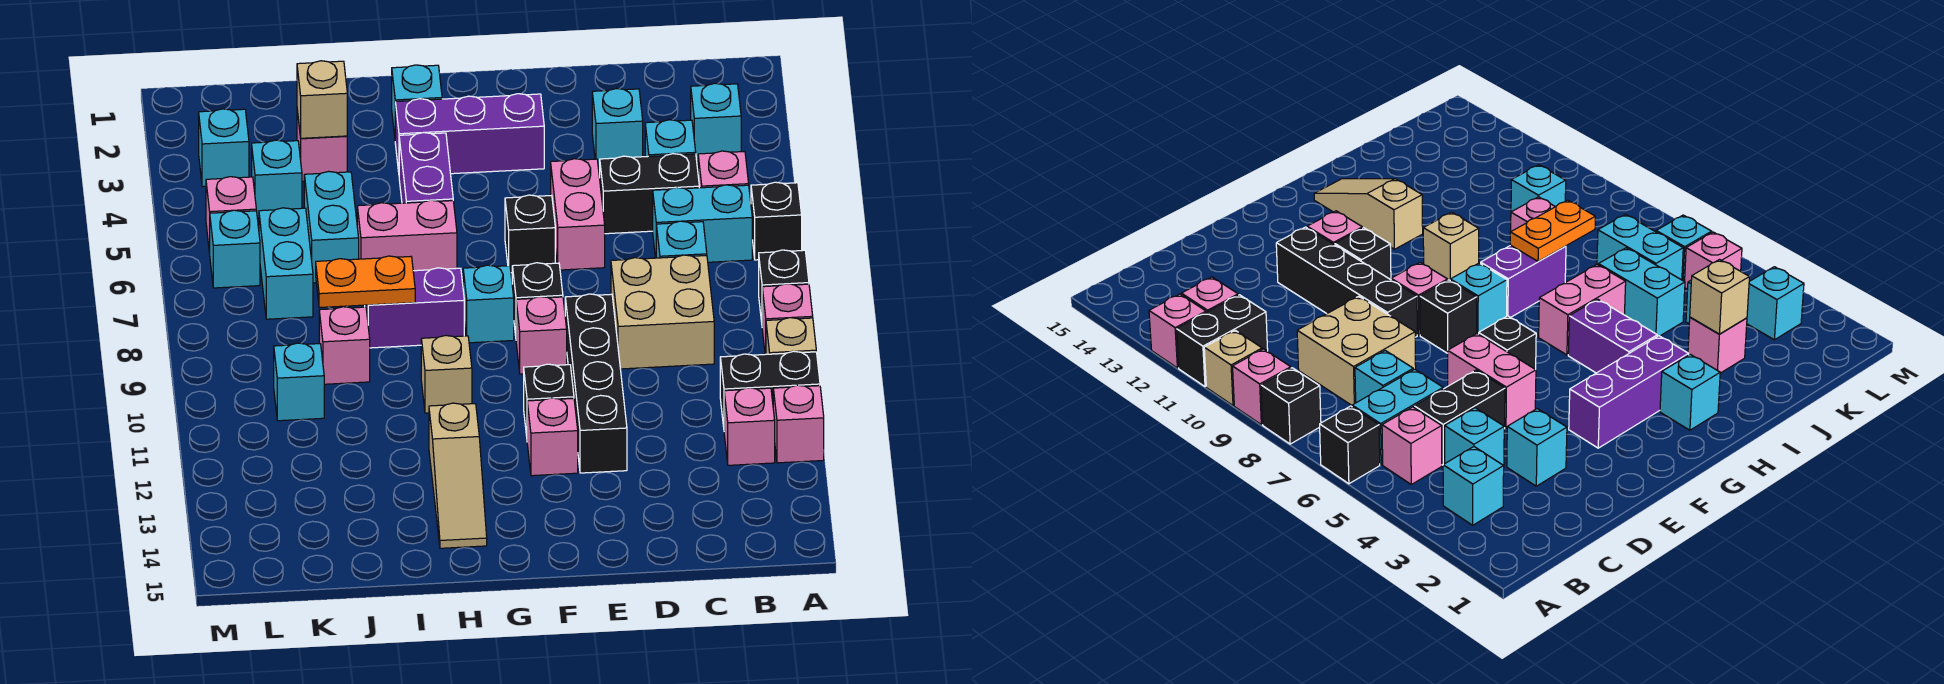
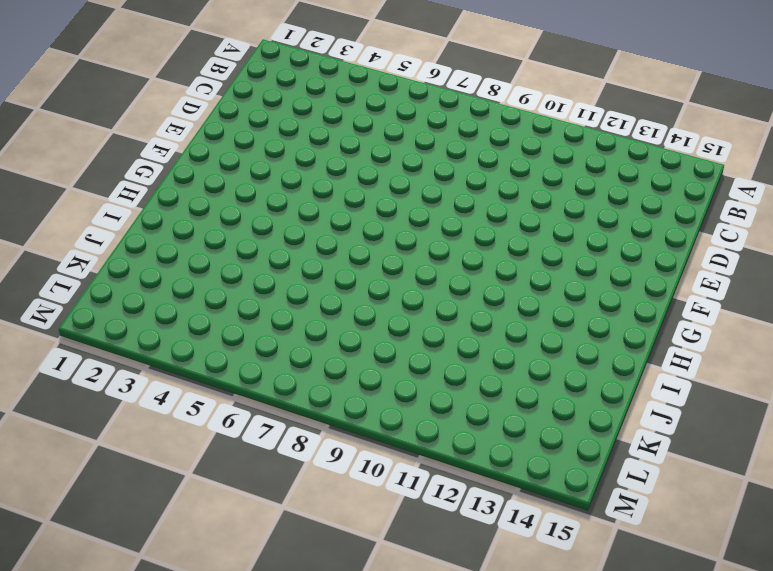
none -> black brick A6 level 1
none -> black brick A8 level 1
none -> pink brick A9 level 1
none -> tan brick A10 level 1

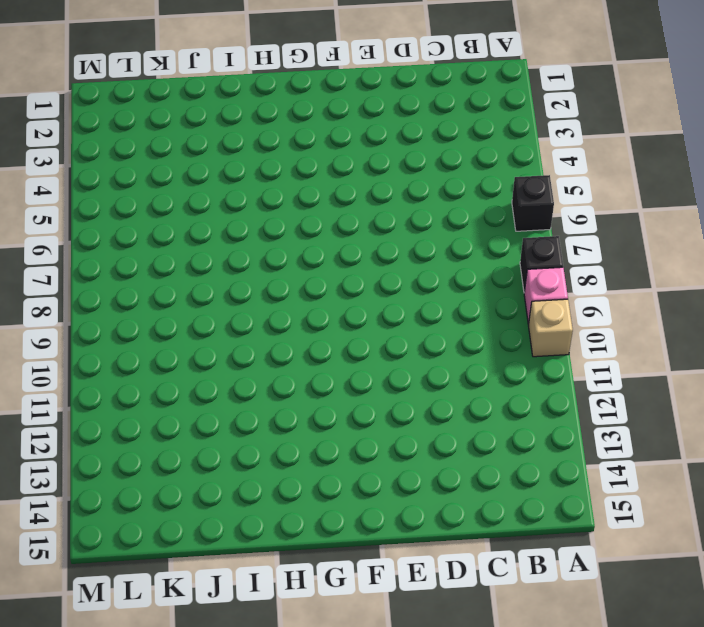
none -> black brick A11:B11 level 1
none -> pink brick A12 level 1
none -> cyan brick B3 level 1
none -> pink brick B5 level 1

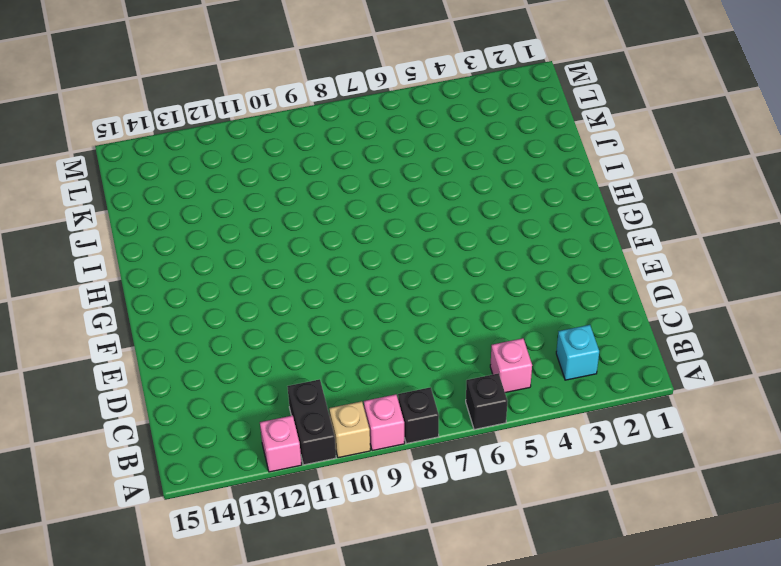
none -> cyan brick B6:C6 level 1
none -> pink brick B12 level 1
none -> cyan brick C4 level 1
none -> black brick C5:D5 level 1

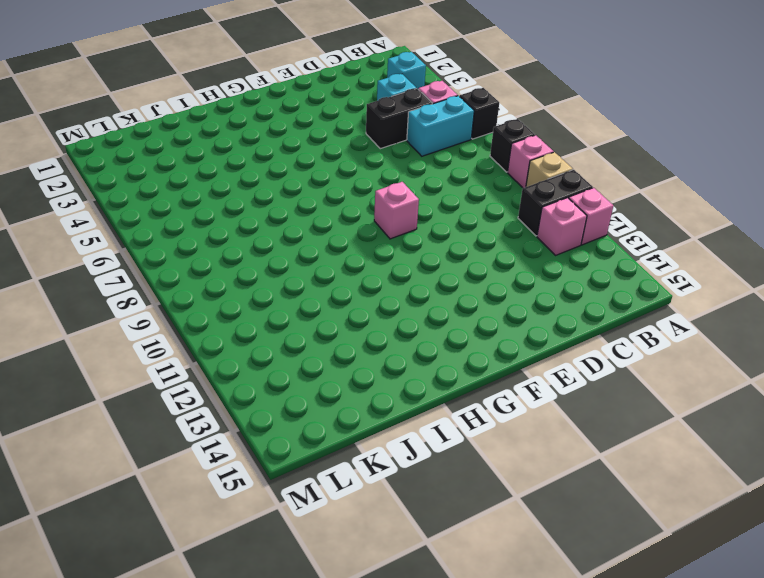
none -> cyan brick C7 level 1
none -> tan brick C8:D9 level 1
none -> cyan brick D3 level 1
none -> pink brick E5:E6 level 1

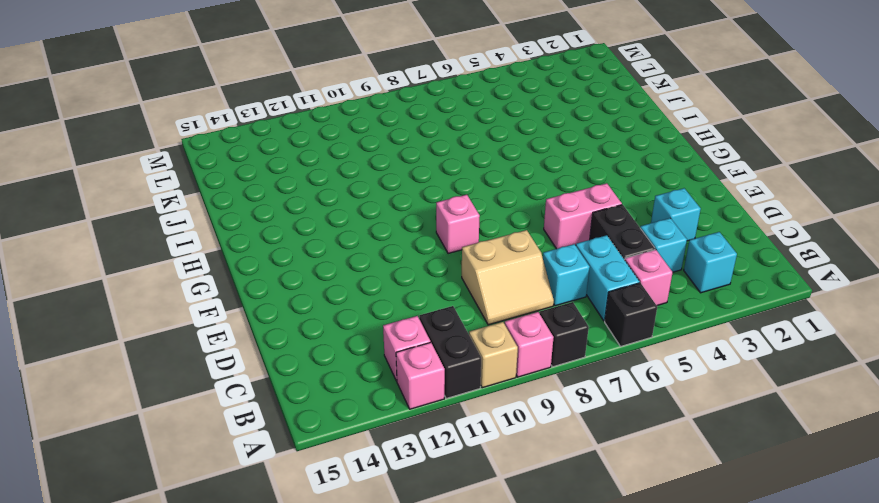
tan slope C8:D9 level 1 top D -> tan brick C8:D9 level 1
none -> black brick E9:E12 level 1
none -> purple brick F3:H3 level 1
none -> black brick F6 level 1
none -> black brick F8 level 1

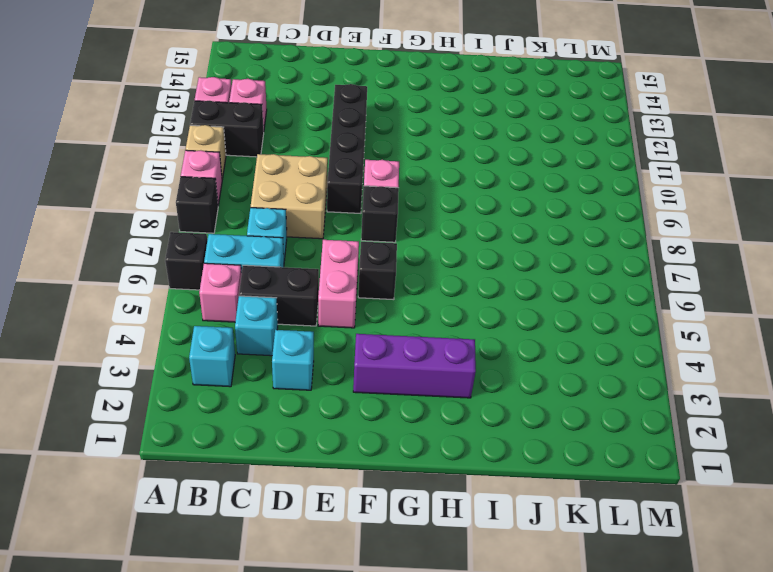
none -> black brick F11 level 1
none -> pink brick F12 level 1
none -> cyan brick G8 level 1
none -> cyan brick H2 level 1

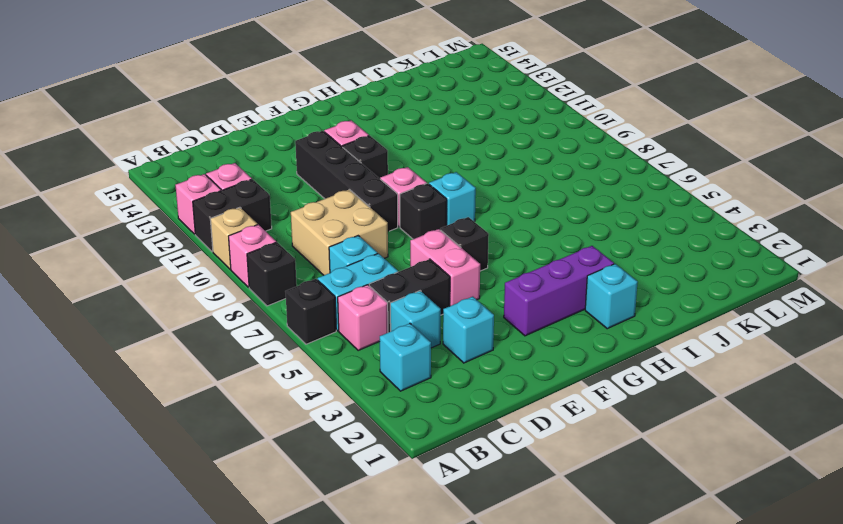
none -> purple brick H4:H5 level 1
none -> pink brick H6:I6 level 1
none -> purple brick H8:I8 level 1
none -> tan brick H10 level 1

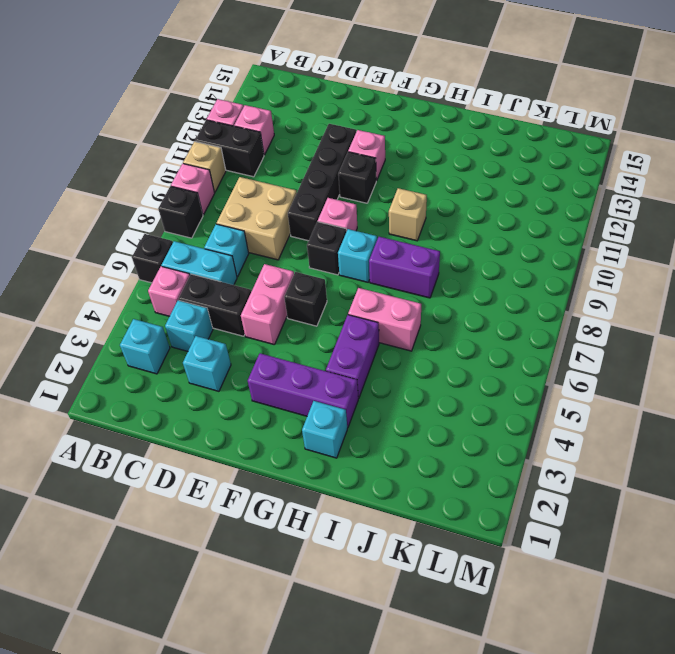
none -> tan slope H12:H14 level 1 top 12
none -> pink brick J3 level 1
none -> cyan brick J5:J6 level 1
none -> pink brick J9 level 1

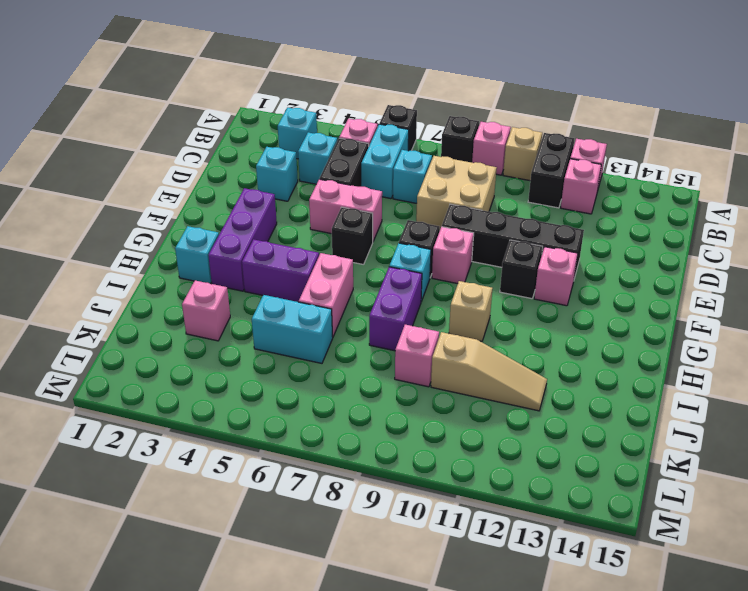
tan slope J10:J12 level 1 top 10 -> tan slope H12:H14 level 1 top 12
none -> cyan brick K4 level 1
none -> cyan brick K6:K7 level 1
none -> cyan brick K10 level 1
none -> cyan brick L3 level 1

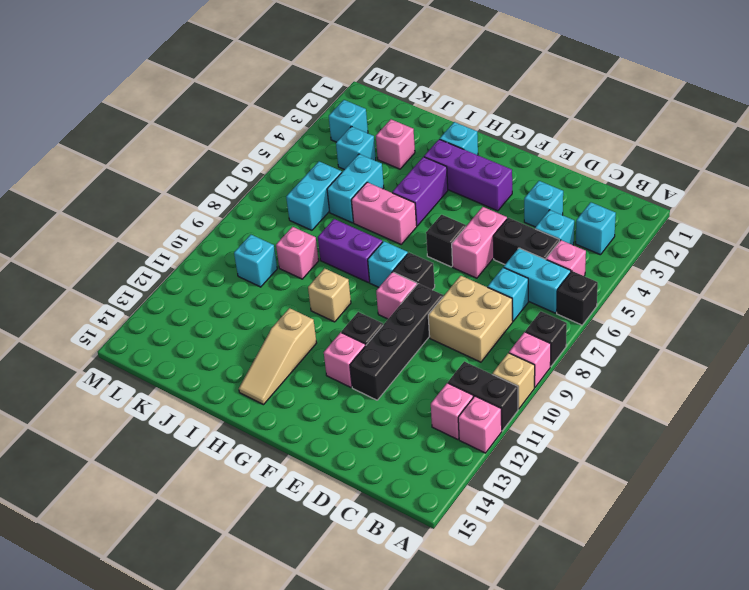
none -> pink brick L5 level 1
none -> cyan brick L6 level 1
none -> orange plate I8:J8 level 2
none -> tan brick J3 level 2

